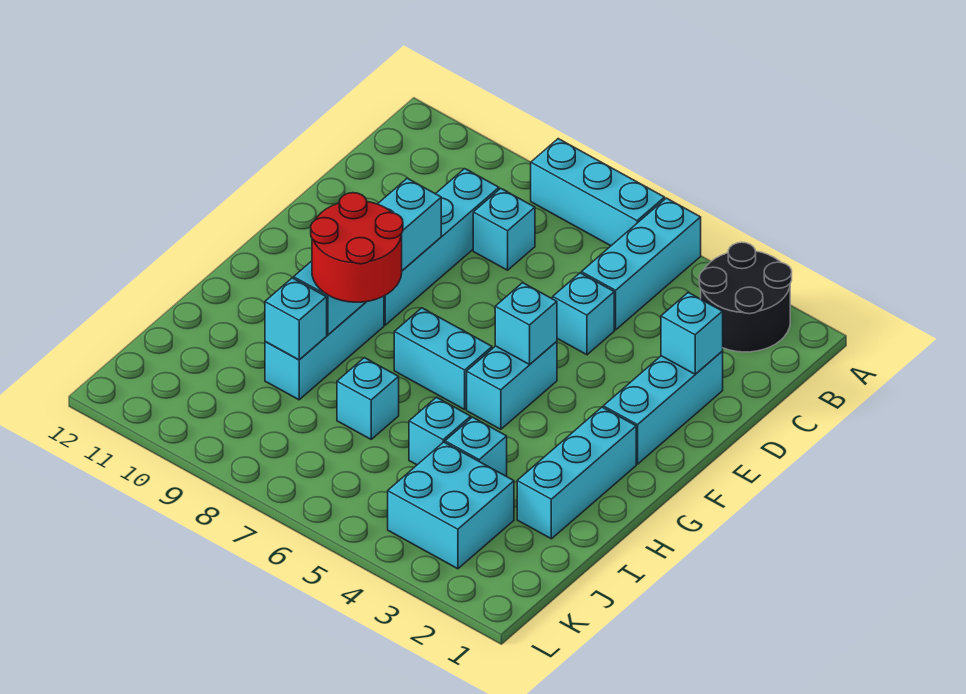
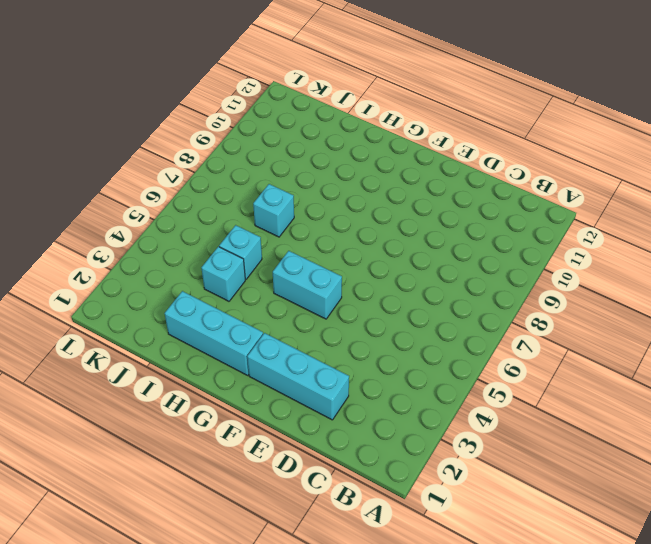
none -> black round brick A2:B3 level 1
none -> cyan brick A5:C5 level 1
none -> cyan brick A6:A8 level 1

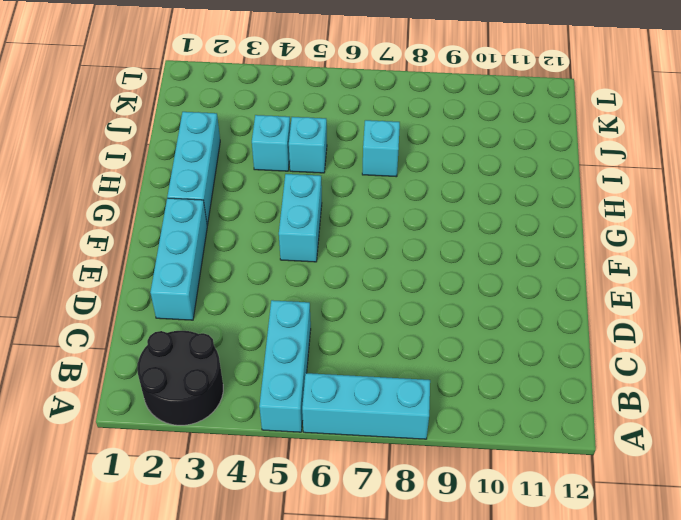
none -> cyan brick C8 level 1
none -> cyan brick C9:F9 level 1
none -> cyan brick D5 level 1

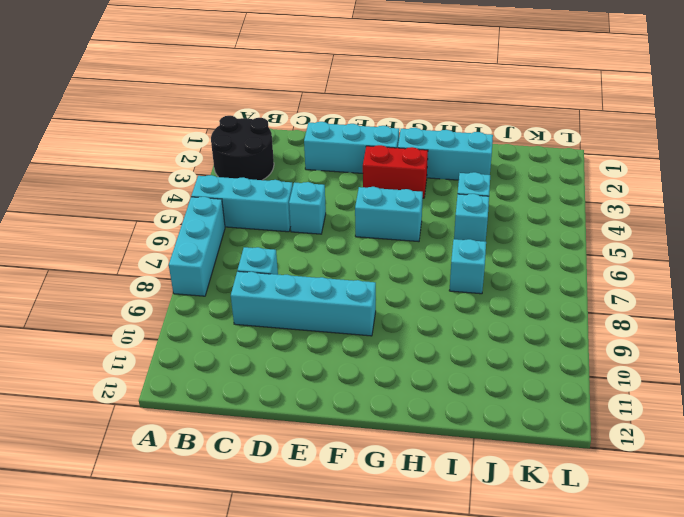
red brick F3:G3 level 1 -> none
none -> cyan brick G6:G7 level 1
none -> cyan brick G9:I9 level 1
none -> cyan brick J3:K4 level 1

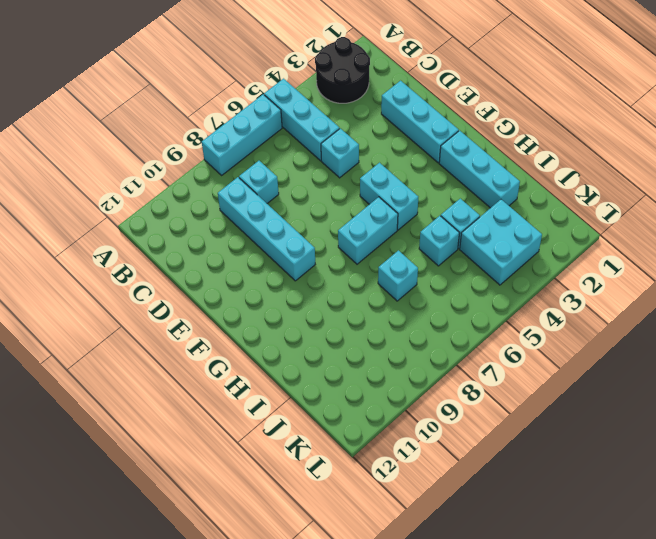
none -> cyan brick G9:I9 level 1
none -> cyan brick D2 level 2
none -> cyan brick E9:H9 level 2

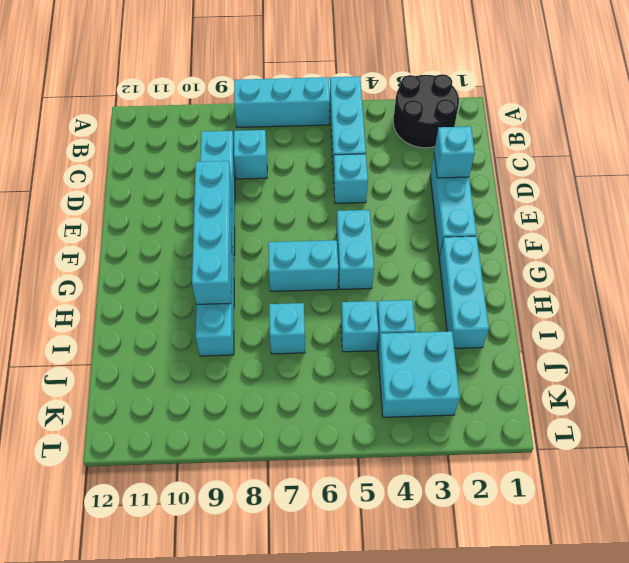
none -> cyan brick F5 level 2
none -> cyan brick I9 level 2
none -> red round brick G8:H9 level 3

